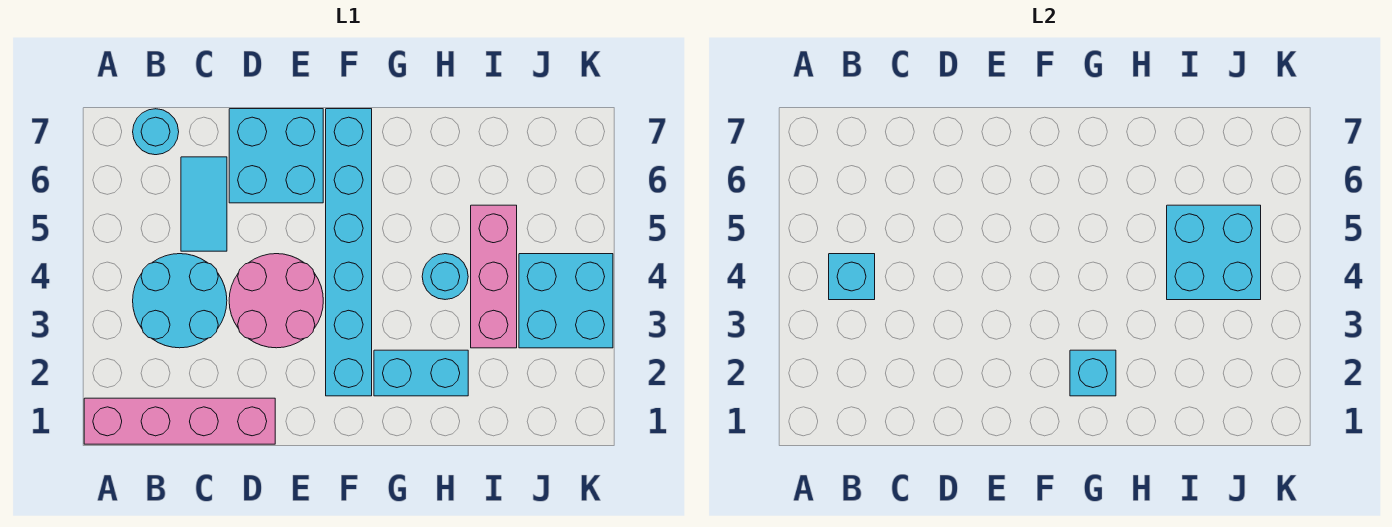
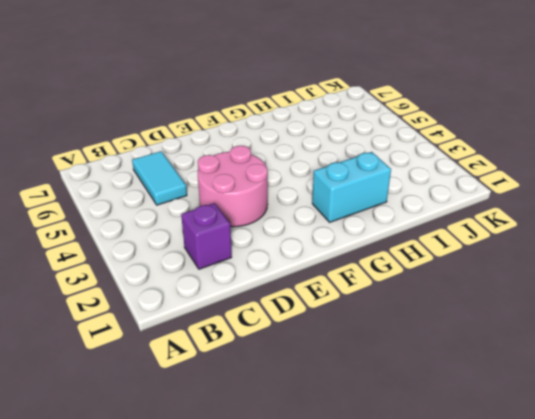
purple brick C2 level 1 -> none
none -> pink brick A1:D1 level 1
none -> cyan round brick B3:C4 level 1
none -> cyan round brick B7 level 1

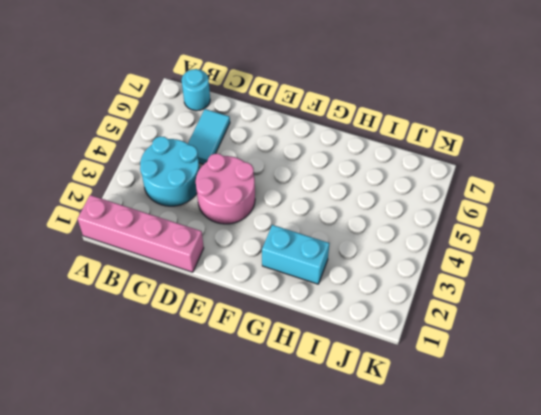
none -> cyan brick D6:E7 level 1
none -> cyan brick F2:F7 level 1
none -> cyan round brick H4 level 1

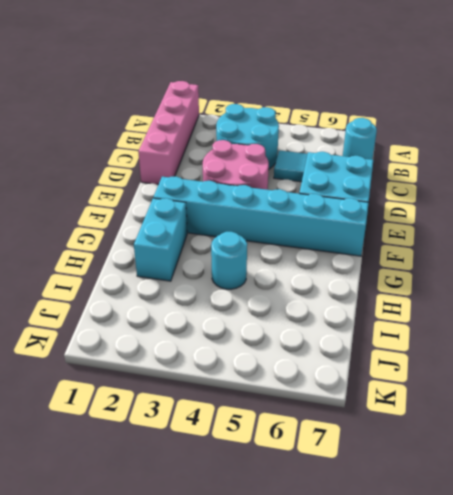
none -> pink brick I3:I5 level 1
none -> cyan brick J3:K4 level 1
none -> cyan brick B4 level 2

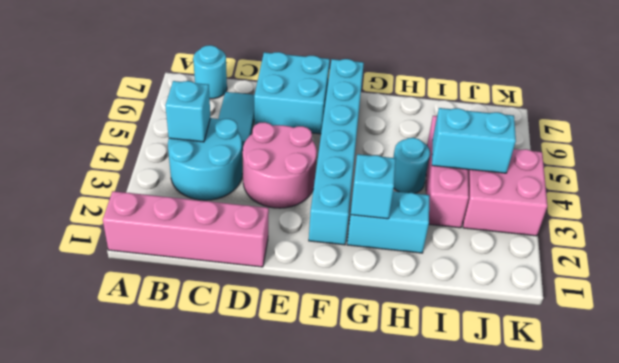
cyan brick I4:J4 level 2 -> cyan brick I4:J5 level 2
pink brick J3:K4 level 1 -> cyan brick J3:K4 level 1

